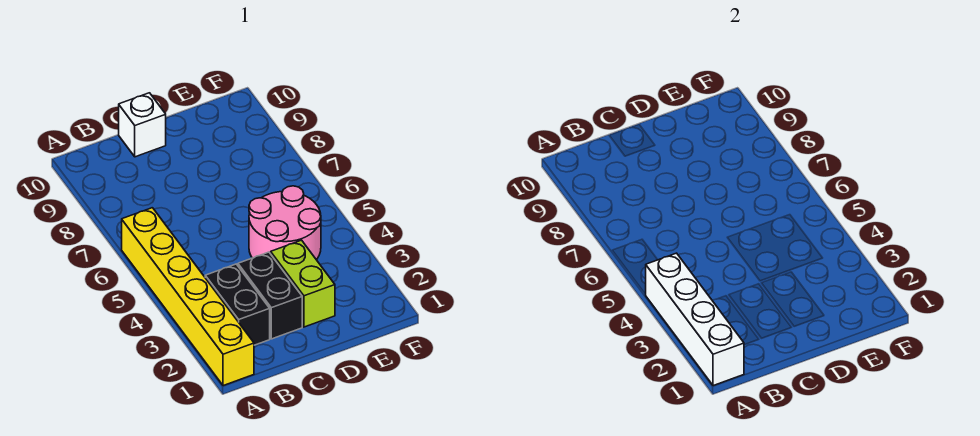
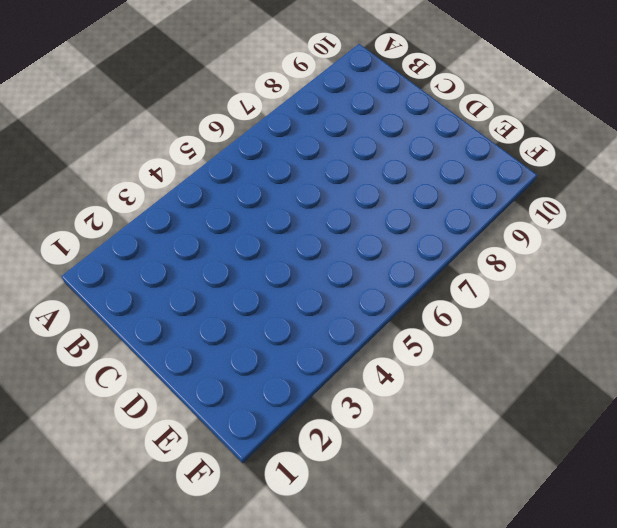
none -> yellow brick A1:A6 level 1
none -> black brick B2:B3 level 1

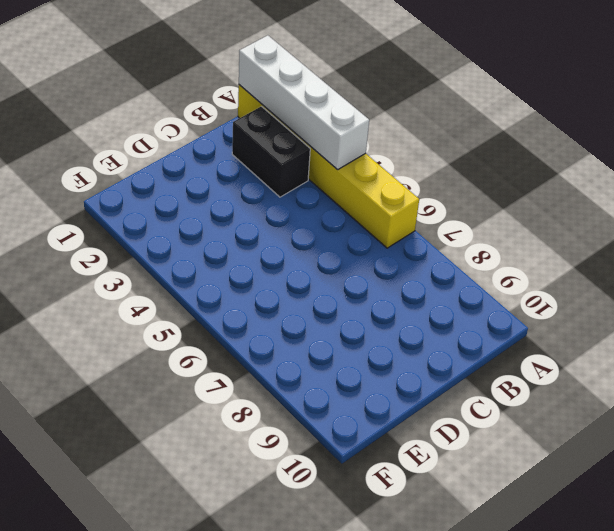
none -> black brick C2:C3 level 1
none -> white brick C10 level 1

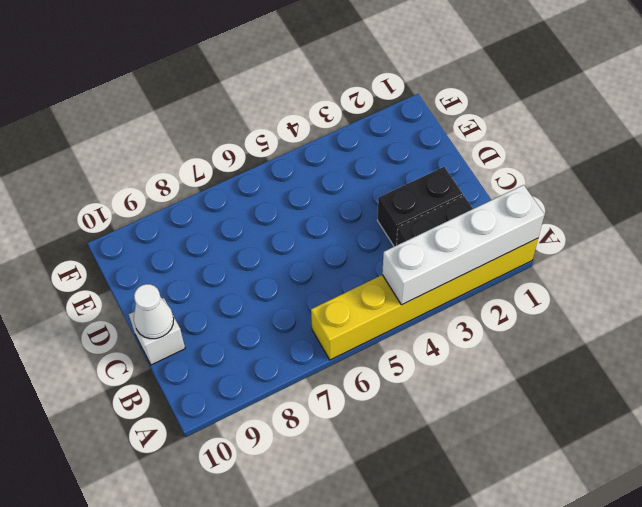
white cone C10 level 2 -> none
none -> lime brick D2:D3 level 1
none -> pink round brick D4:E5 level 1

